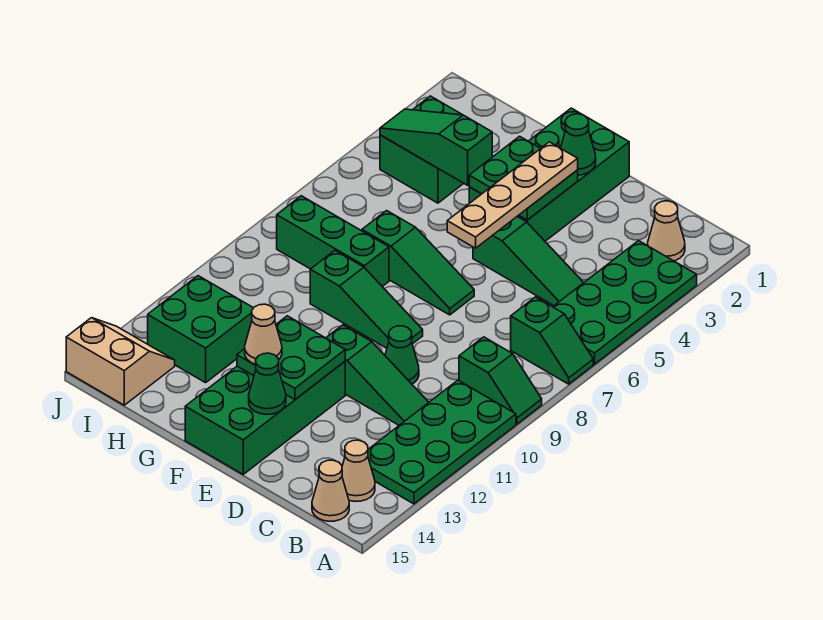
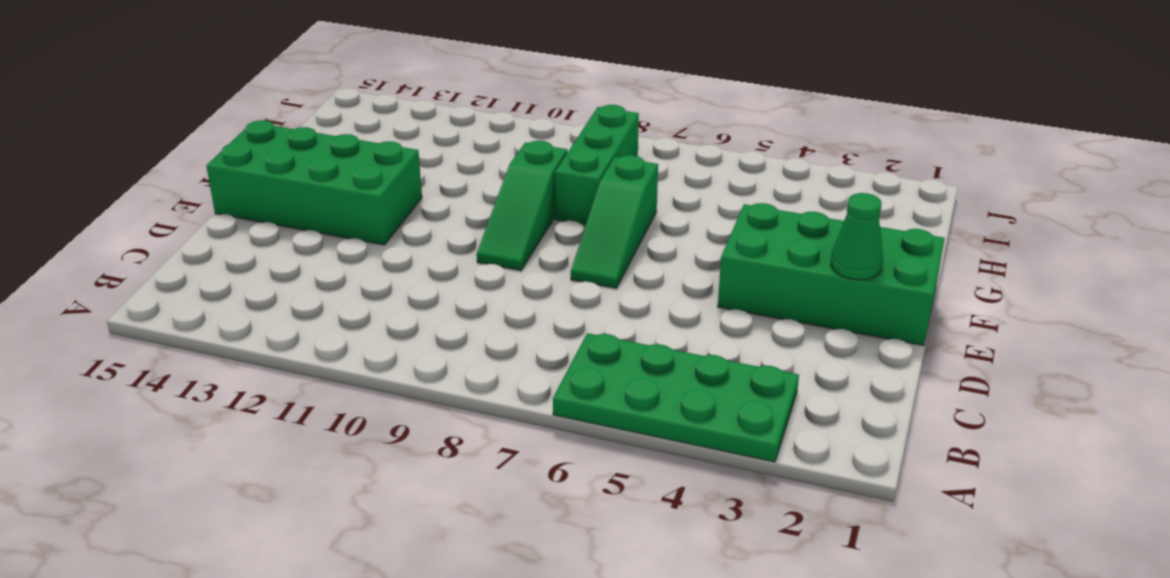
none -> green slope A7:B7 level 1 top B
none -> green slope A9:B9 level 1 top B
none -> green plate A10:B13 level 1

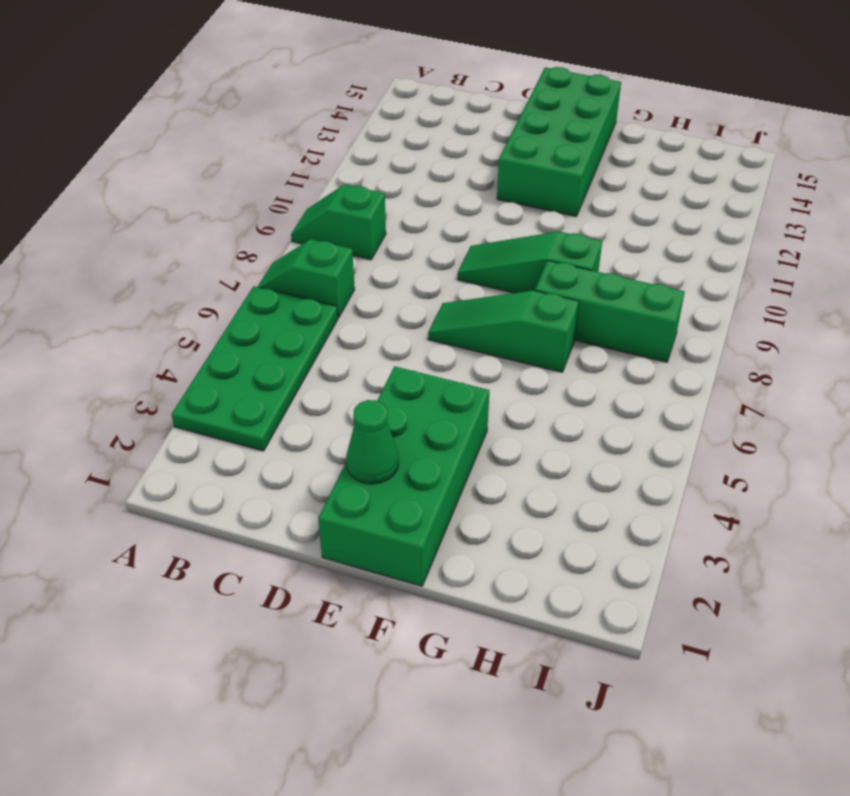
none -> green plate A10:B13 level 1
none -> tan cone B2 level 1
none -> tan cone B14 level 1

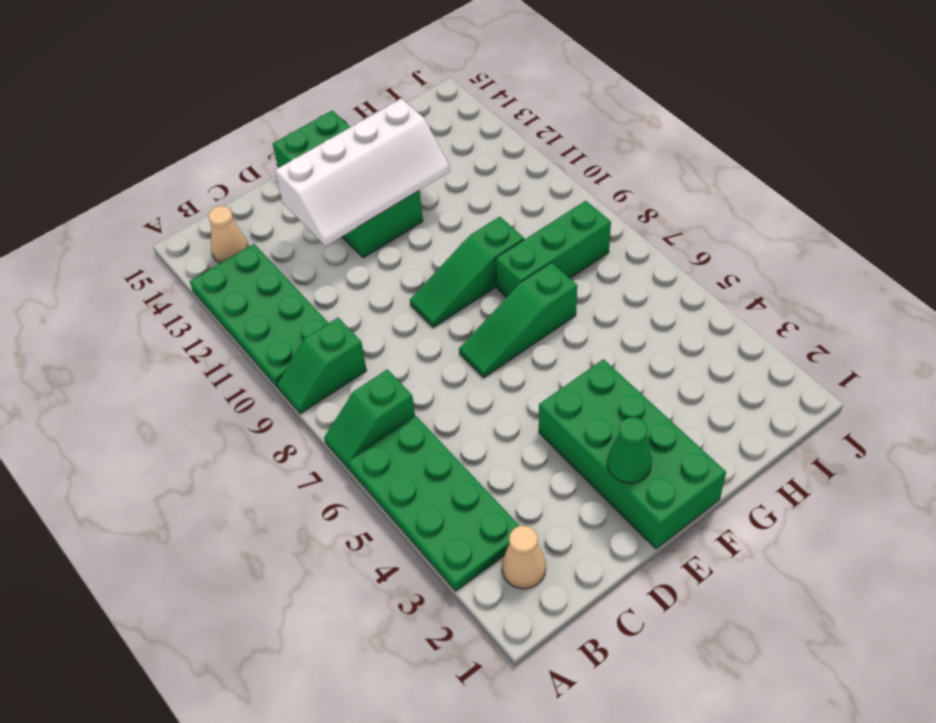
white slope D12:G13 level 2 top 13 -> green plate E12:F13 level 2
none -> tan cone B15 level 1
none -> green slope C5:E5 level 1 top E
none -> green slope C11:E11 level 1 top E

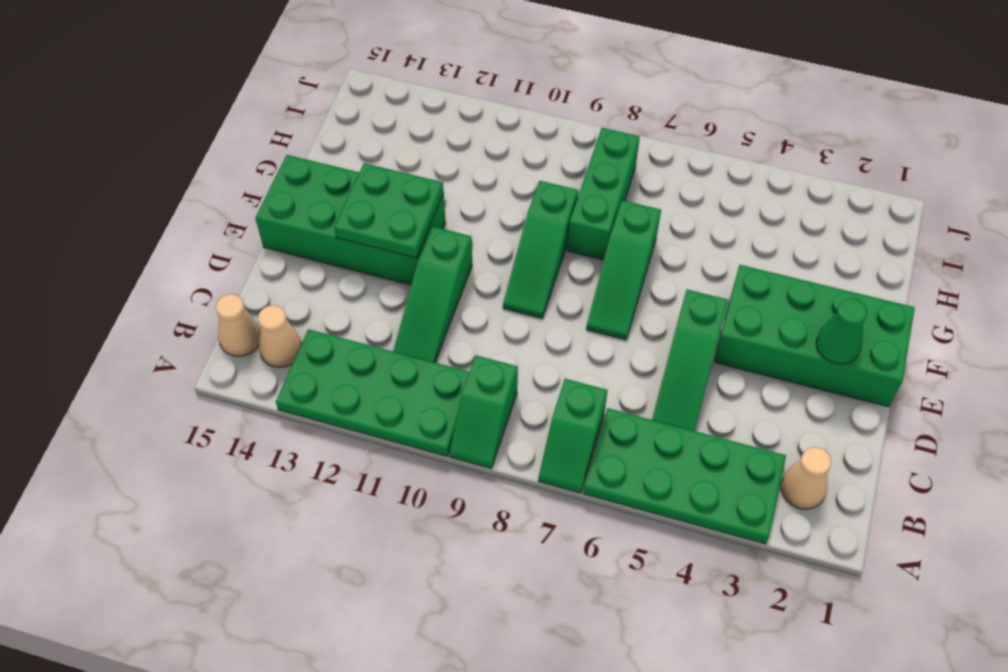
none -> green cone D10 level 1
none -> green brick H3:I4 level 1
none -> green brick H12:I13 level 1

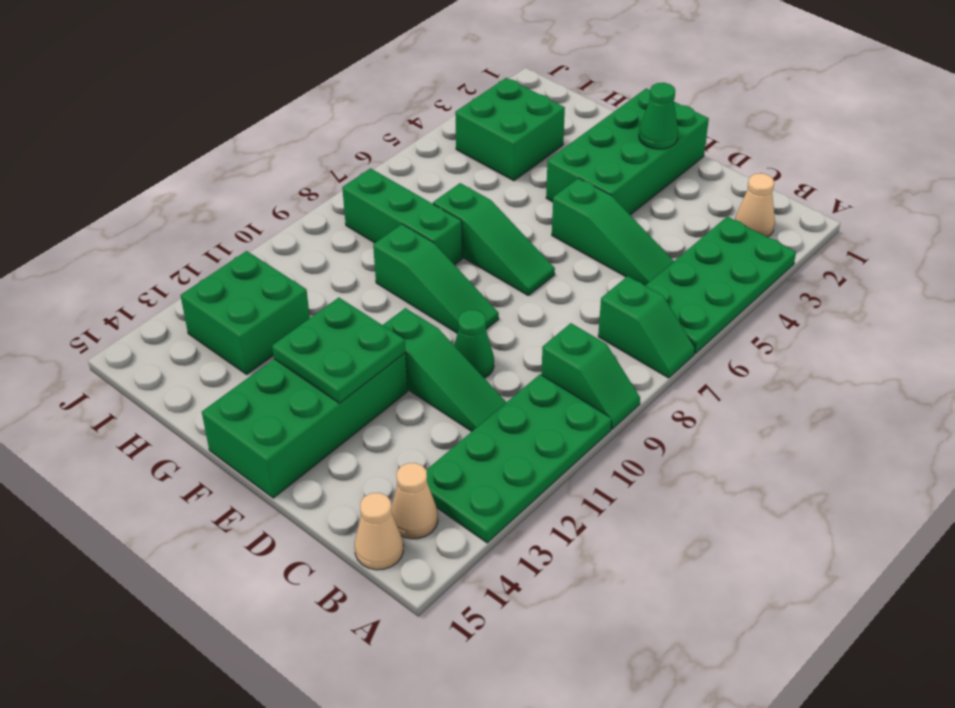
none -> tan slope I14:J15 level 1 top 15
none -> green plate E3:F4 level 2
none -> green cone E14 level 2

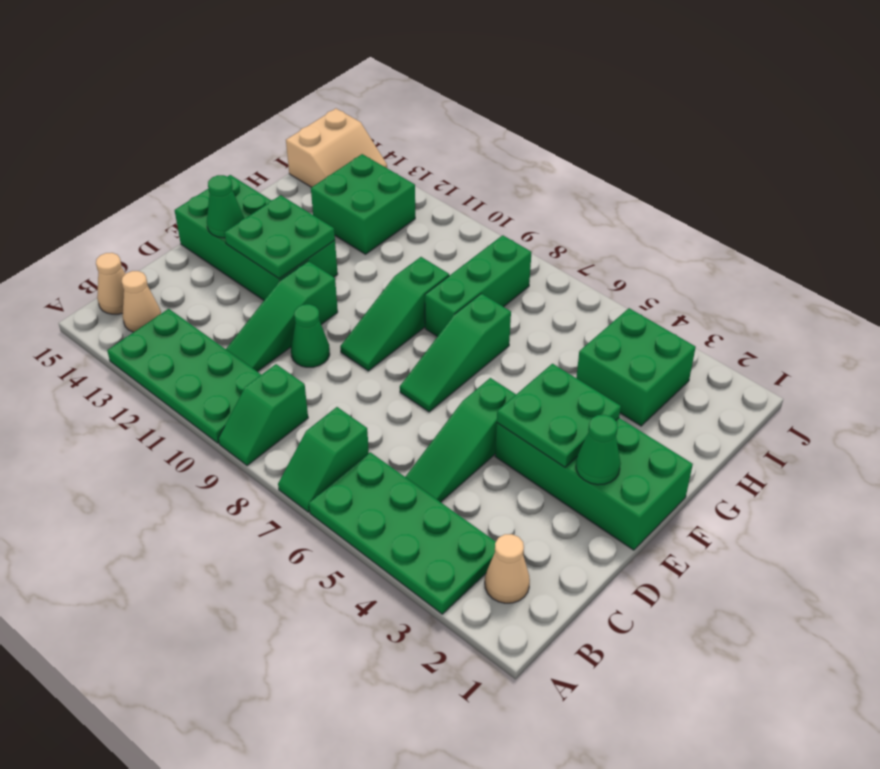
none -> green slope G4:I4 level 2 top G
none -> tan plate E3:E6 level 3
none -> tan cone F13 level 3

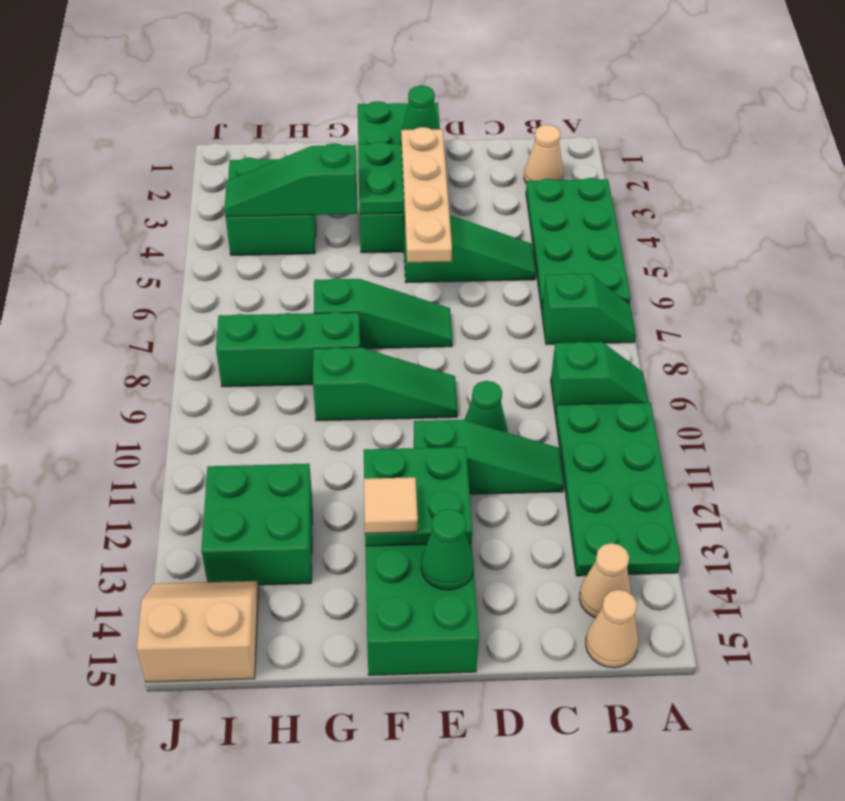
tan tile F13 level 3 -> tan cone F13 level 3

